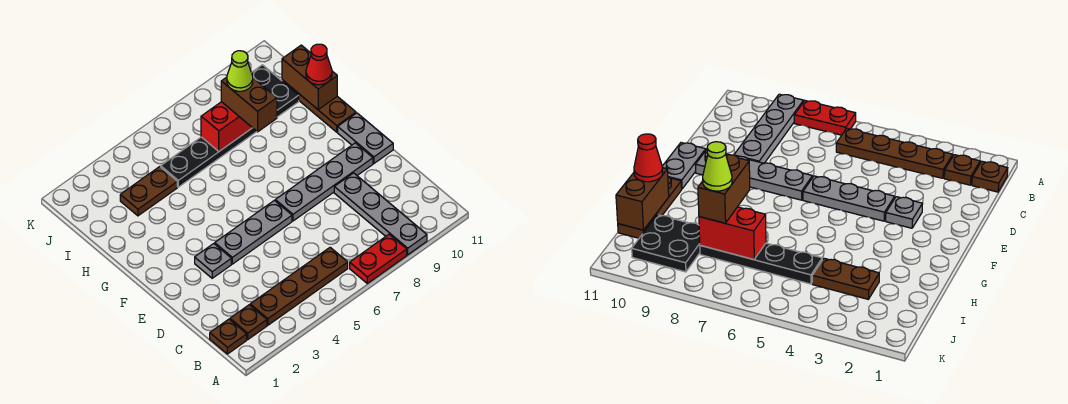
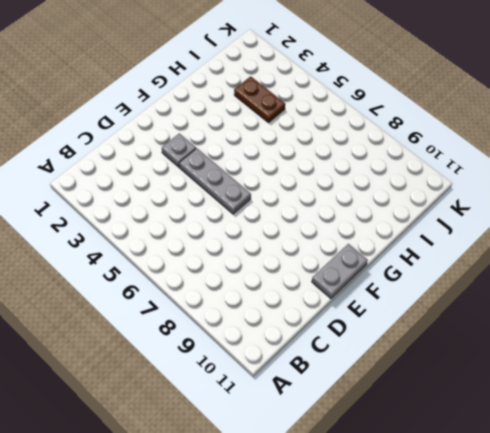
none -> red plate A7:A8 level 1
none -> grey plate A9:D9 level 1
none -> brown plate B1 level 1

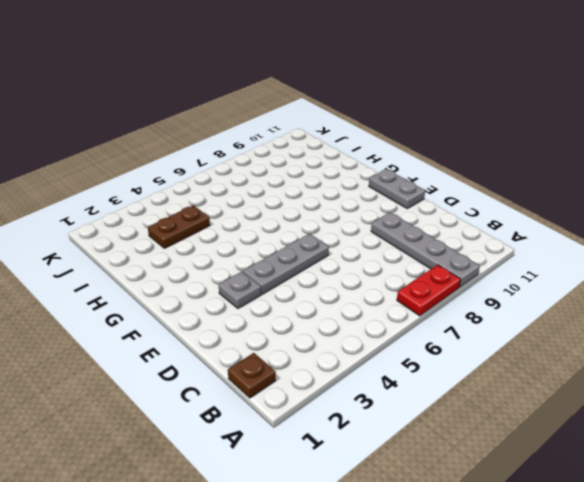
none -> brown plate B2 level 1
none -> brown plate B3:B6 level 1
none -> grey plate E7:E10 level 1

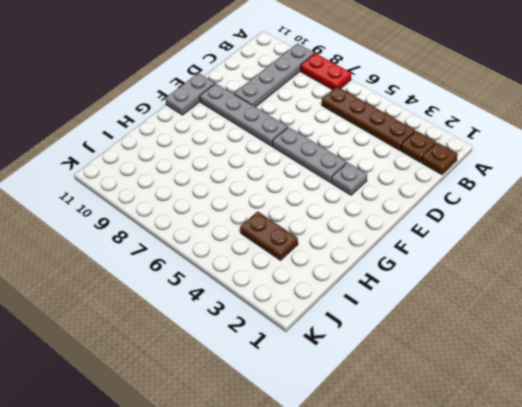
none -> brown plate G11:I11 level 1
none -> black plate I5:I8 level 1
none -> black plate I9:J10 level 1

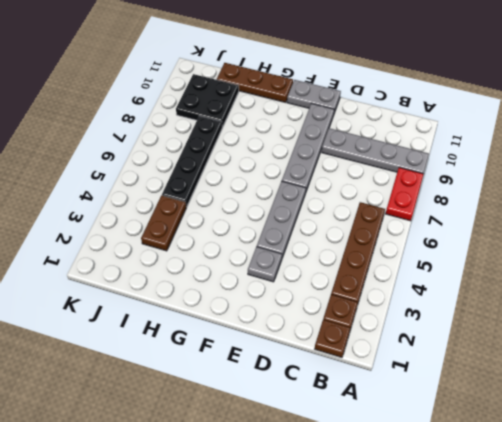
none -> brown brick H11:I11 level 2
none -> red brick I7:I8 level 2
none -> brown brick H8:I8 level 3

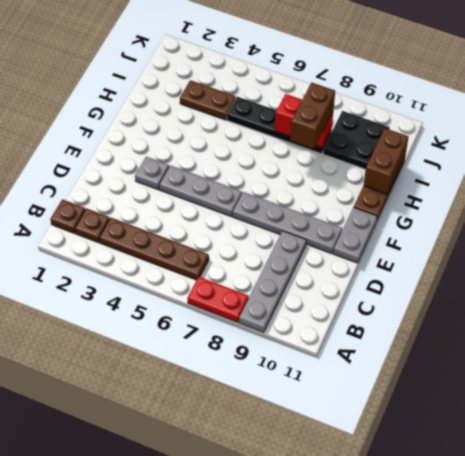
none -> red cone H11 level 3
none -> lime cone I8 level 4

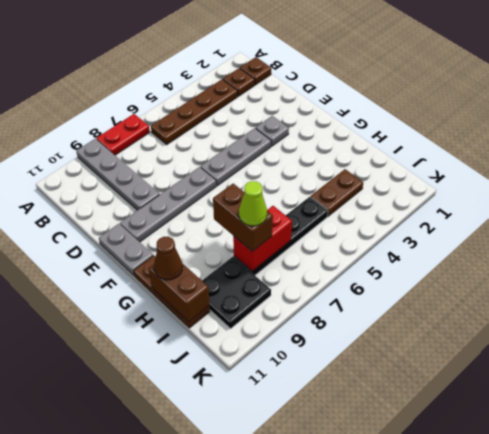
brown cone H11 level 3 -> red cone H11 level 3

